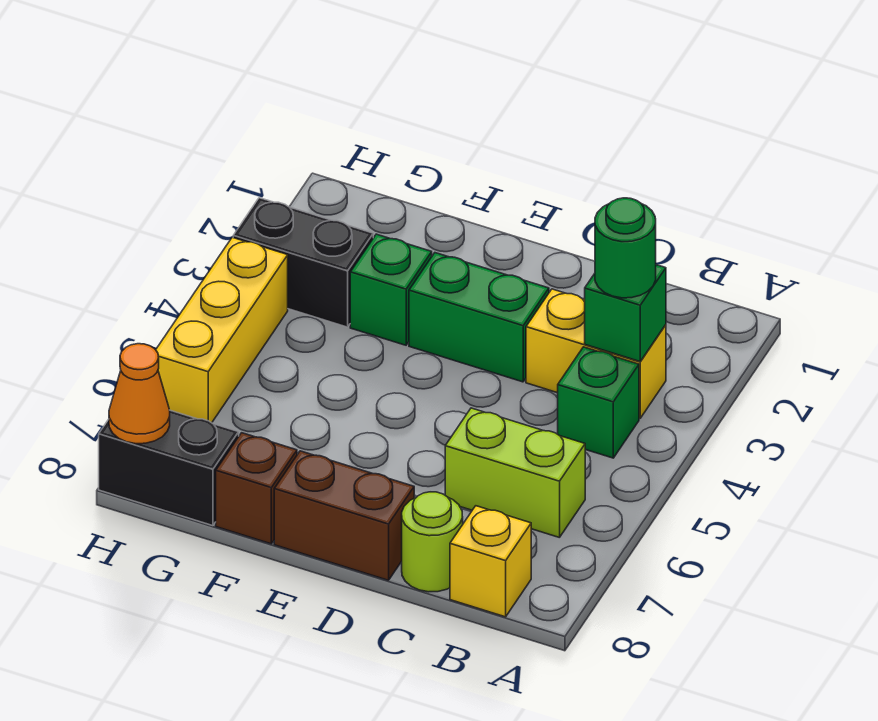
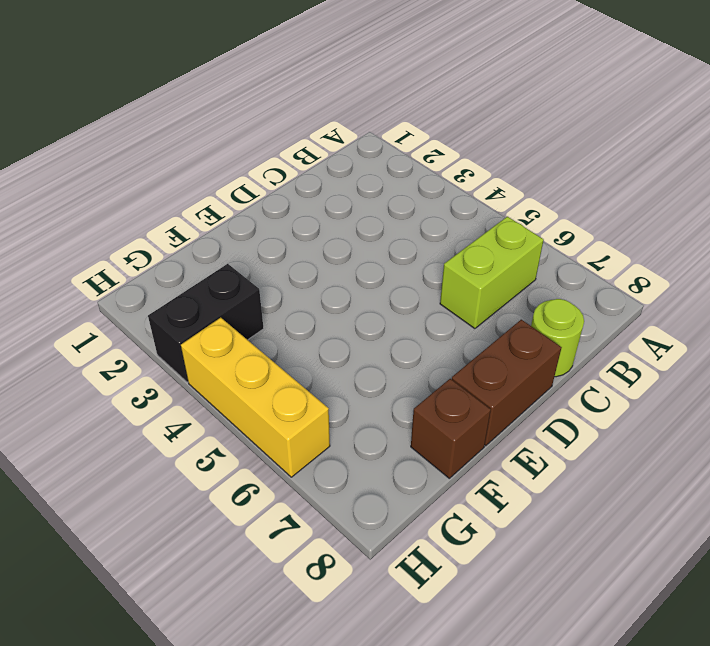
none -> yellow brick B3:C3 level 1
none -> green brick B4 level 1
none -> yellow brick B8 level 1

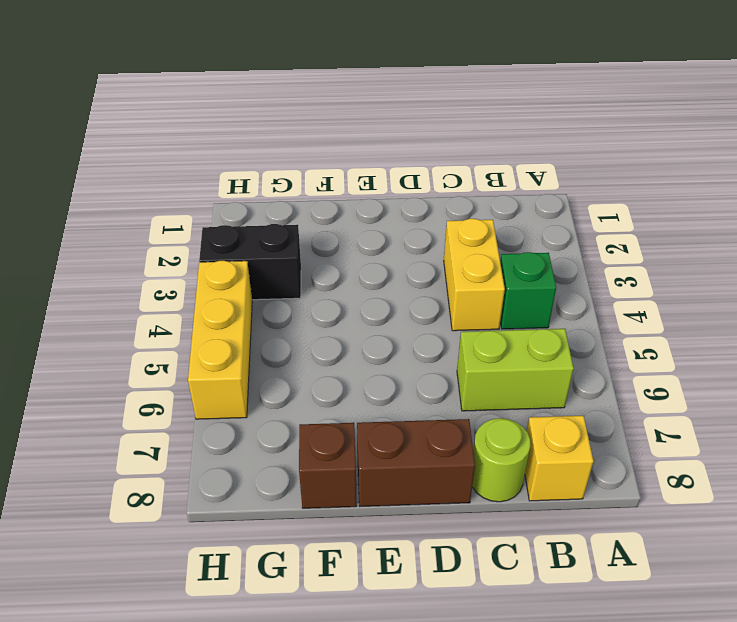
yellow brick C3:C4 level 1 -> yellow brick B3:C3 level 1
none -> green brick D3:E3 level 1
none -> green brick F3 level 1
none -> black brick G8:H8 level 1

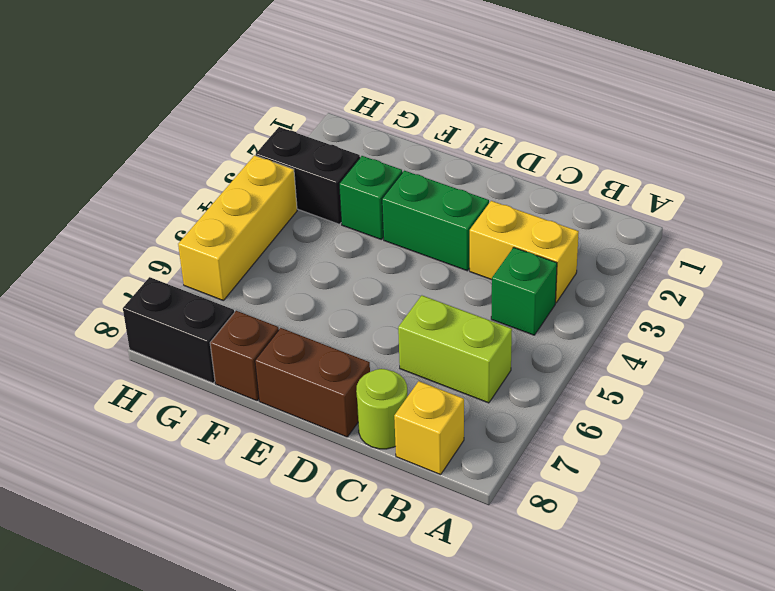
none -> green brick B3 level 2
none -> orange cone H8 level 2
none -> green round brick B3 level 3

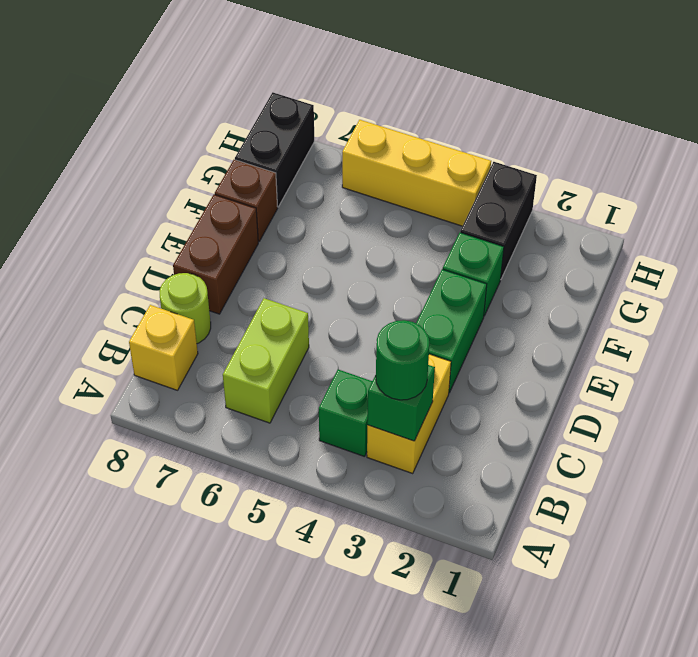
none -> orange cone H8 level 2

